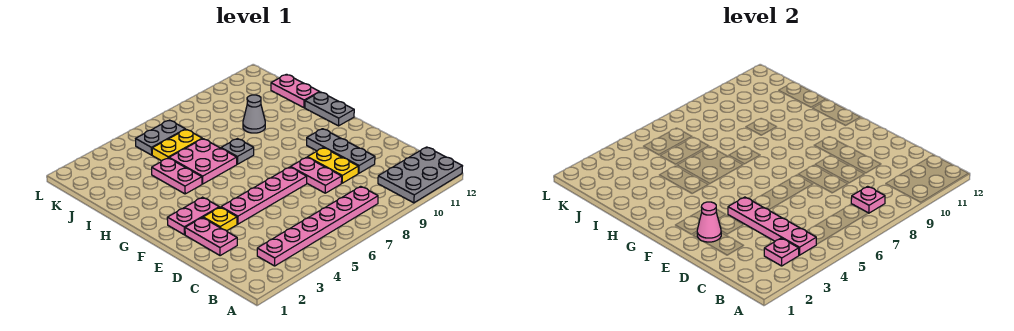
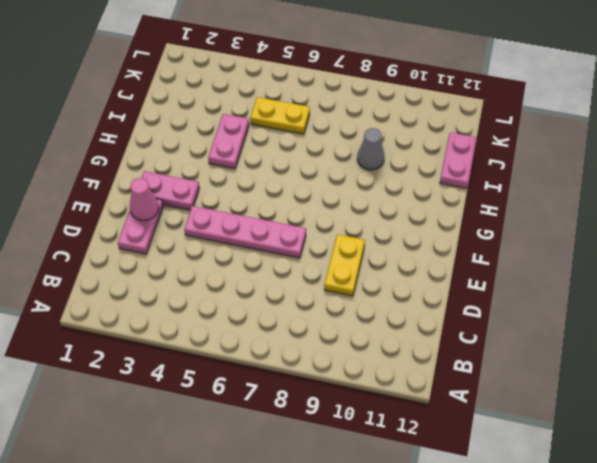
none -> grey plate A10:B12 level 1
none -> pink plate B3:B8 level 1
none -> pink plate D8:E8 level 1

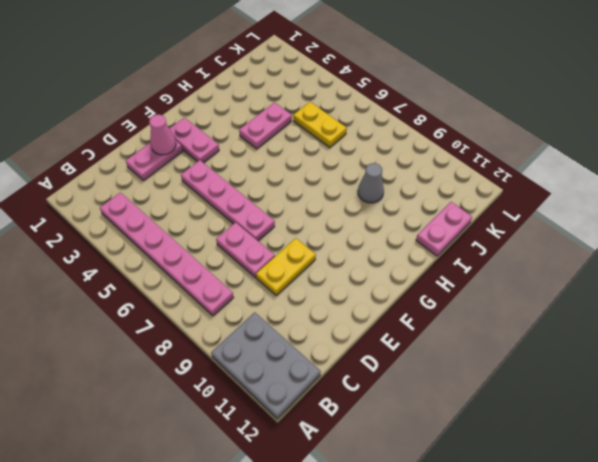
pink plate D7:D8 level 1 -> pink plate D8:E8 level 1
none -> grey plate D10:F10 level 1
none -> yellow plate E3 level 1
none -> grey plate G12:H12 level 1

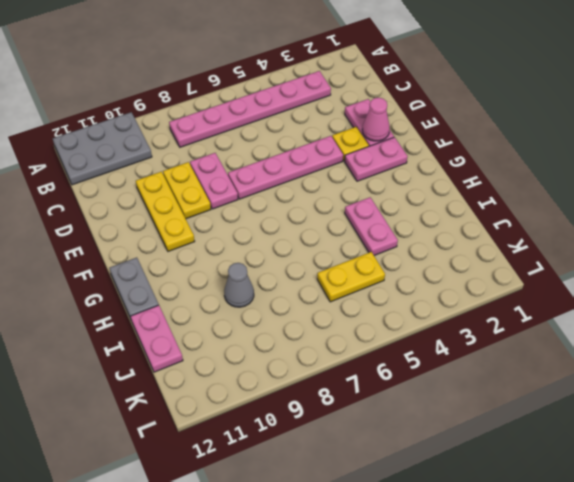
yellow plate D10:F10 level 1 -> grey plate D10:F10 level 1
none -> pink plate H5:I6 level 1
none -> grey plate H7 level 1
none -> grey plate K5:K6 level 1

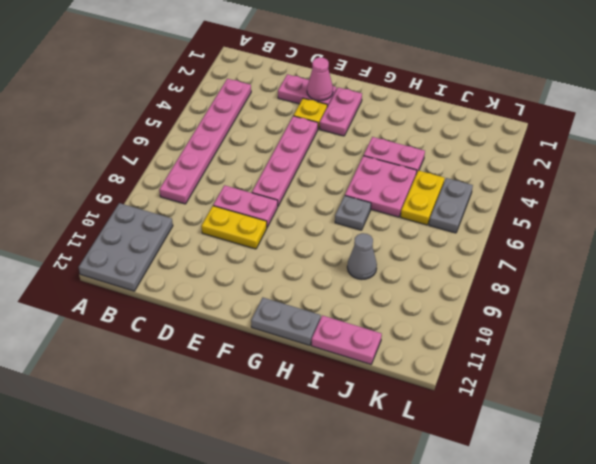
none -> grey plate D10:F10 level 1
none -> pink plate B3 level 2
none -> pink plate B4:E4 level 2

